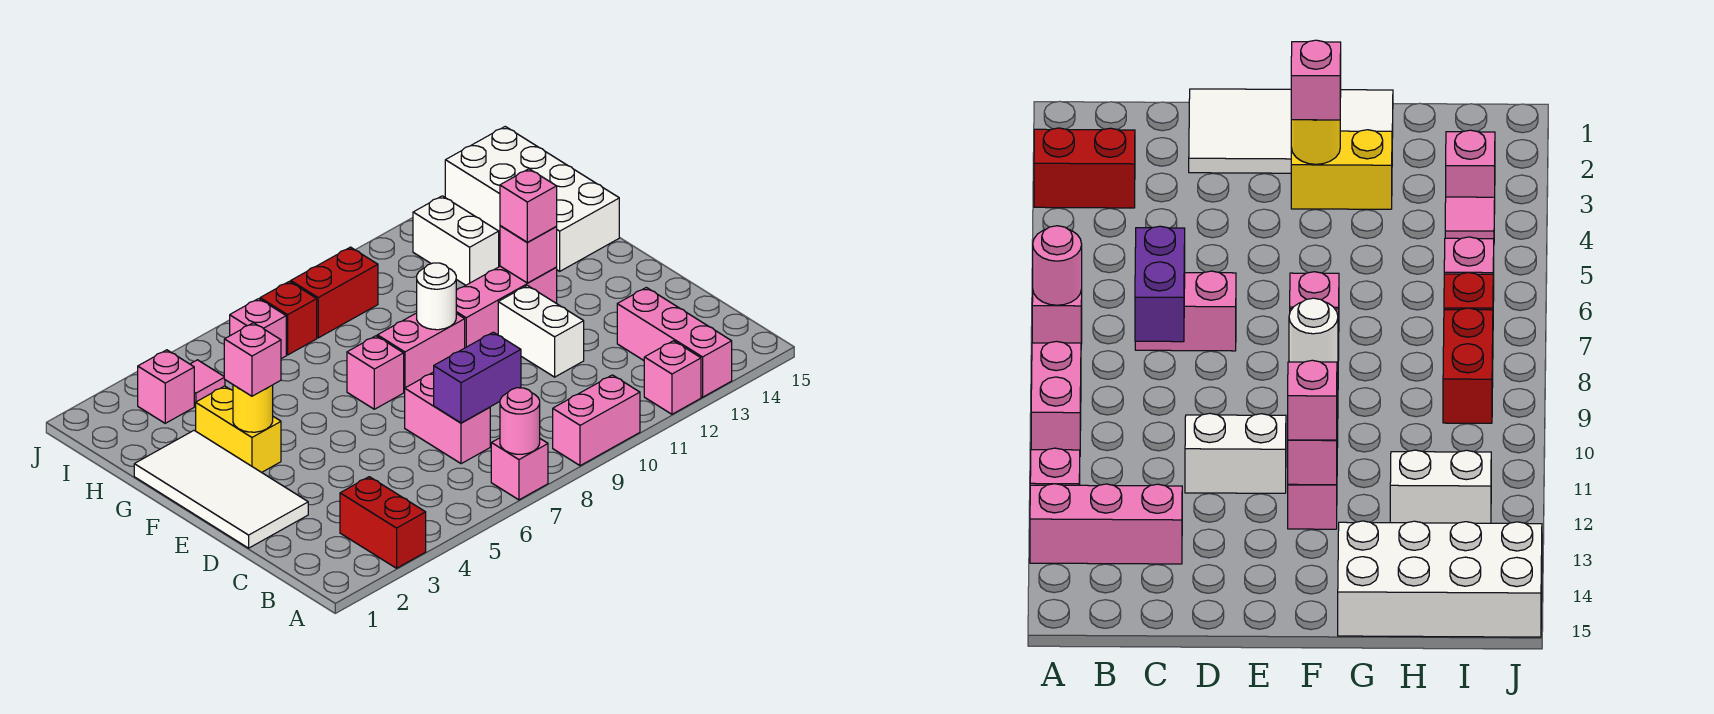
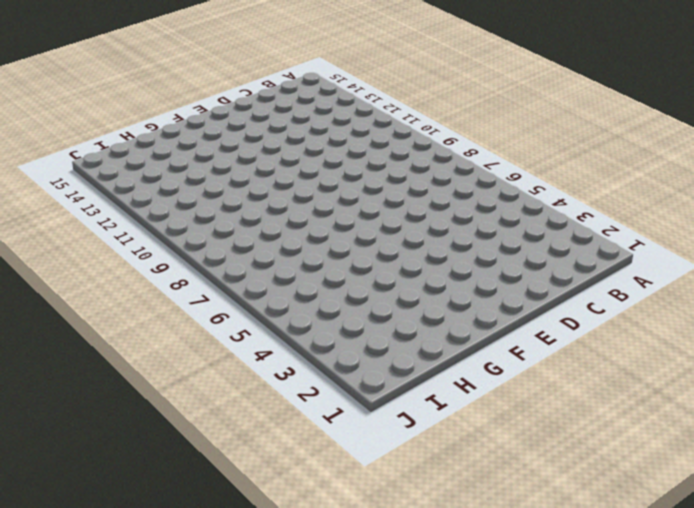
none -> red brick A3:B3 level 1
none -> pink brick A7 level 1
none -> pink brick A9:A10 level 1

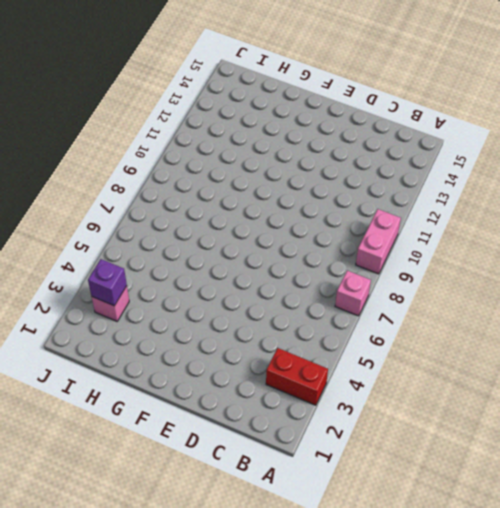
purple brick I3 level 2 -> none
none -> pink brick A12 level 1
none -> pink brick A13:C13 level 1
none -> pink brick C7:D7 level 1

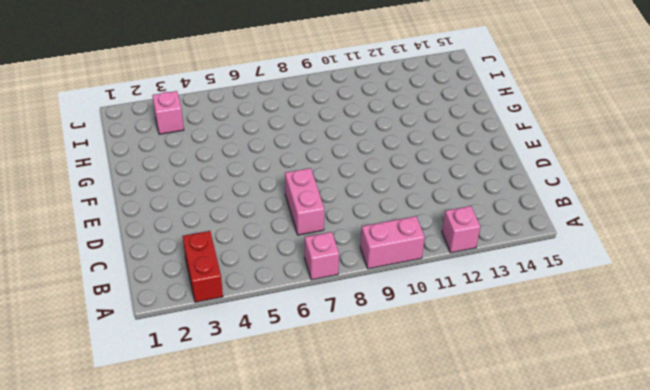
none -> pink brick A13:C13 level 1
none -> white tile D1:G2 level 1
none -> white brick D11:E11 level 1

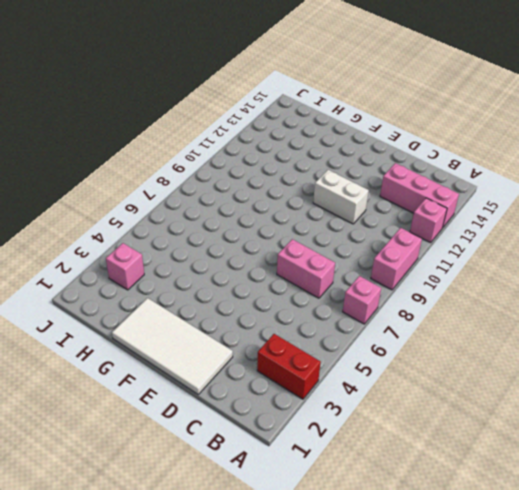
none -> yellow brick F3:G3 level 1
none -> pink brick F7 level 1
none -> pink brick F8:F9 level 1

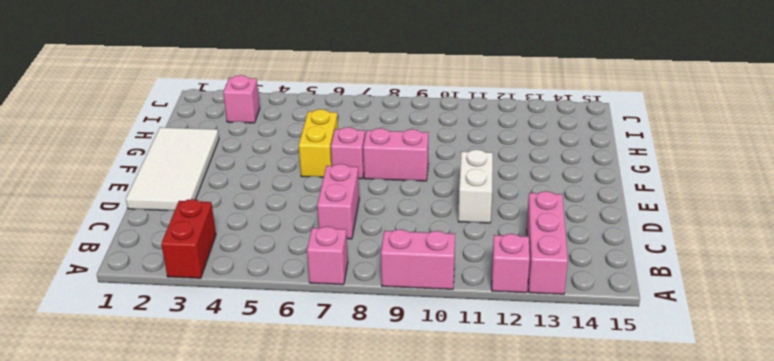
yellow brick F6:G6 level 1 -> yellow brick F3:G3 level 1
none -> pink brick F10:F12 level 1
none -> white brick G14:J15 level 1
none -> white brick H12:I12 level 1

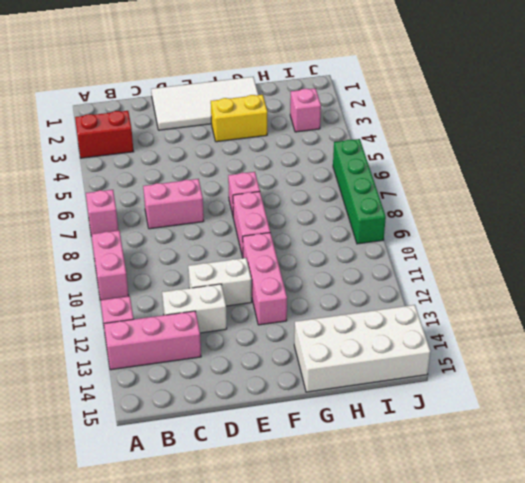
white brick C12:D12 level 1 -> white brick H12:I12 level 1
green brick J6:J9 level 1 -> none
none -> pink tile I4 level 1
none -> pink brick I6 level 1
none -> red brick I7 level 1

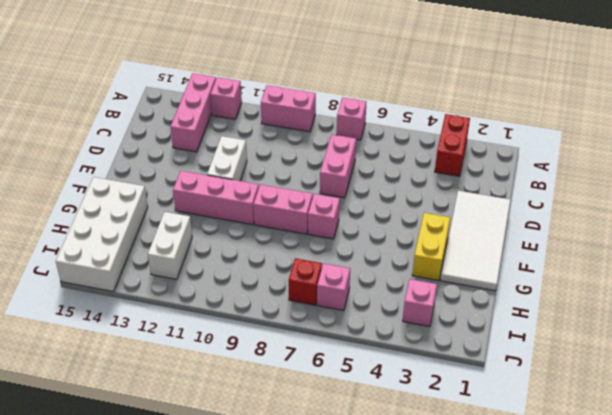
none -> pink tile I4 level 1
none -> red brick I8:I9 level 1
none -> pink round brick A7 level 2

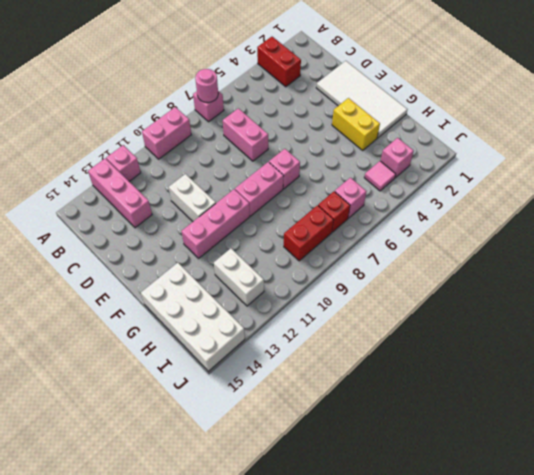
none -> purple brick C7:C8 level 2
none -> yellow round brick F3 level 2
none -> white round brick F9 level 2

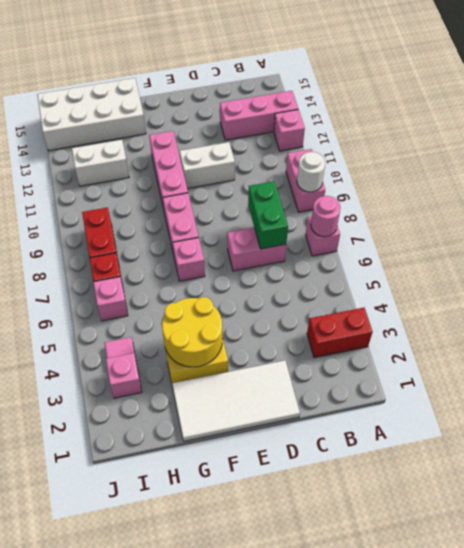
white round brick A9 level 2 -> white round brick F9 level 2
green brick C7:C8 level 2 -> purple brick C7:C8 level 2
yellow round brick F3:G4 level 2 -> yellow round brick F3 level 2
none -> pink brick F12 level 2
none -> pink brick F3 level 3
none -> pink brick F12 level 3

